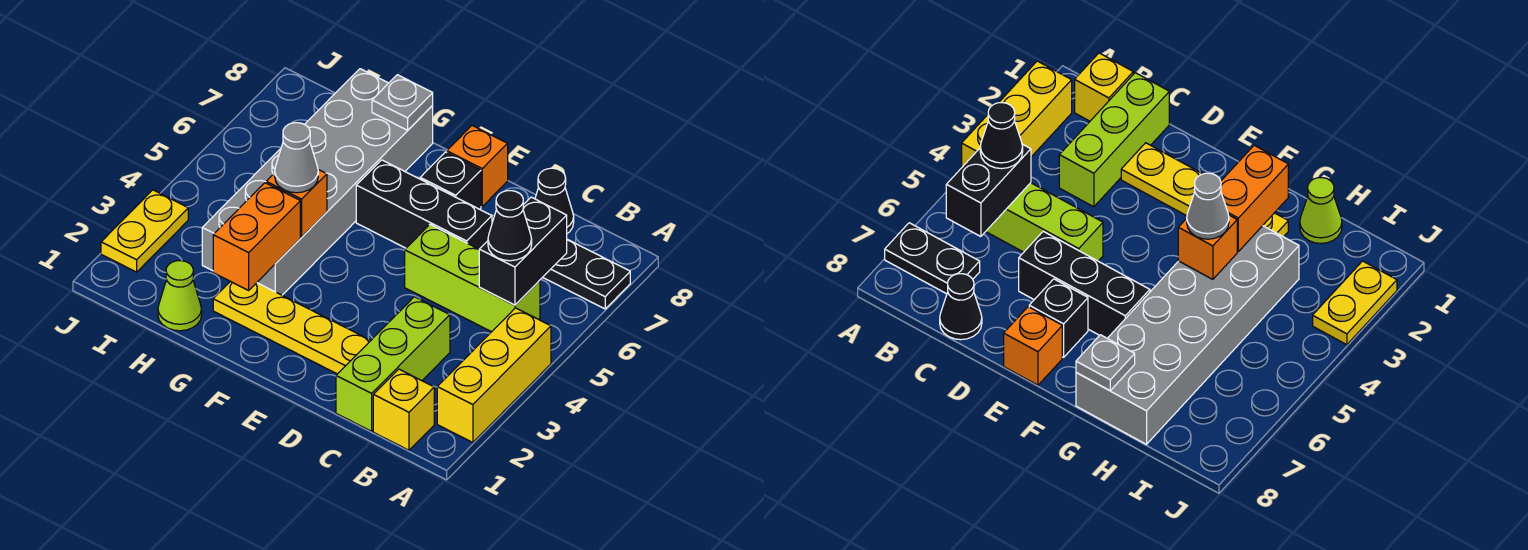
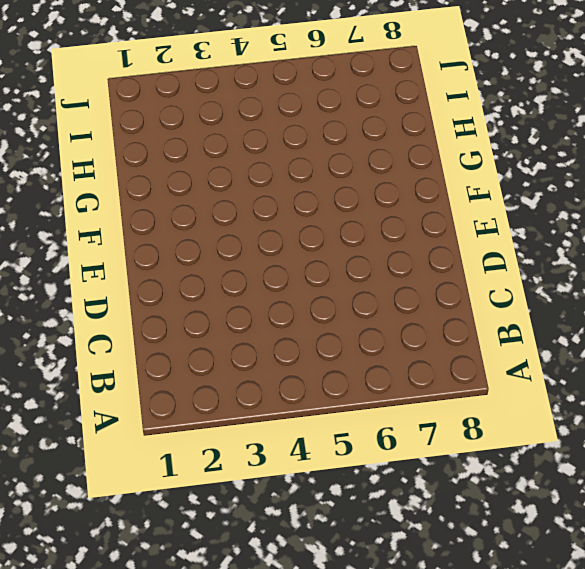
none -> yellow brick A2:A4 level 1
none -> black plate A7:B7 level 1
none -> yellow brick B1 level 1

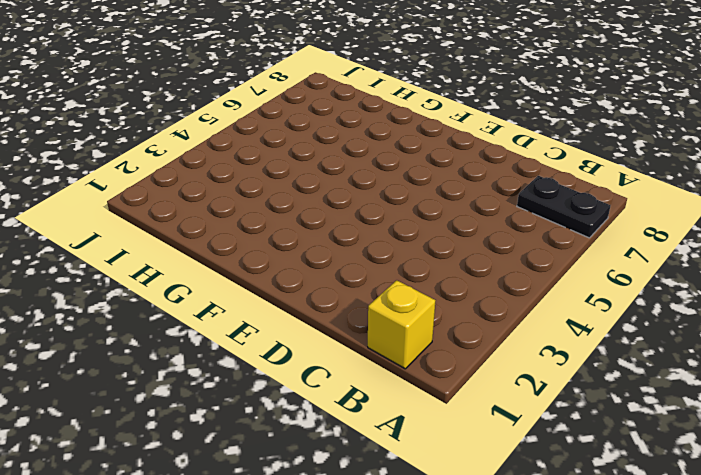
none -> yellow brick A2:A4 level 1
none -> lime brick B5:D5 level 1
none -> lime brick C1:C3 level 1

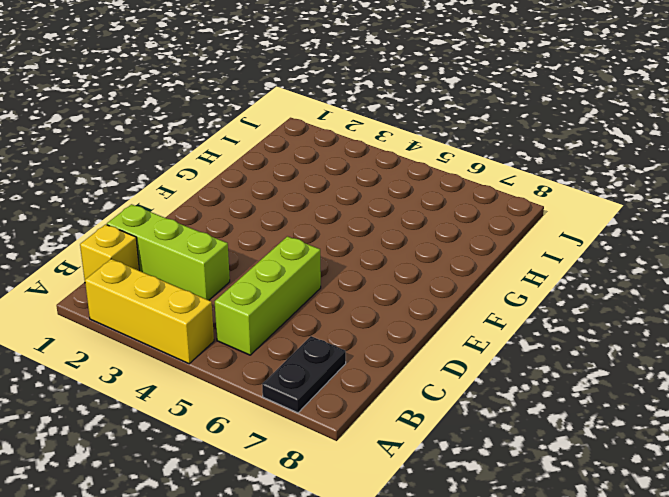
none -> black cone C8 level 1
none -> yellow plate D2:G2 level 1
none -> black brick D6:F6 level 1

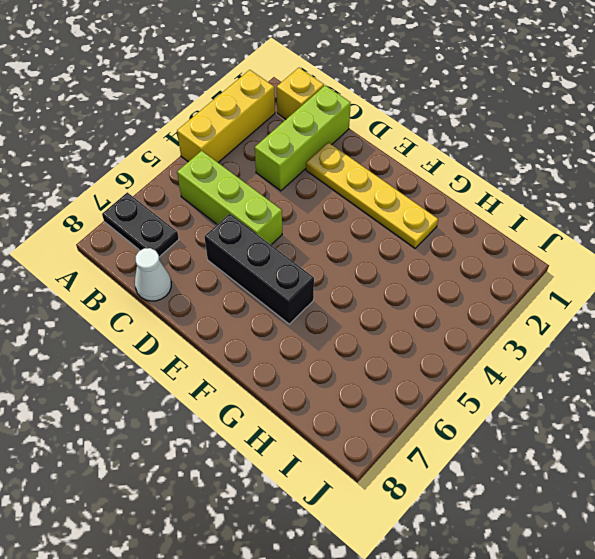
white cone C8 level 1 -> black cone C8 level 1
none -> black brick E7 level 1
none -> orange brick E8 level 1
none -> grey brick G3:H8 level 1

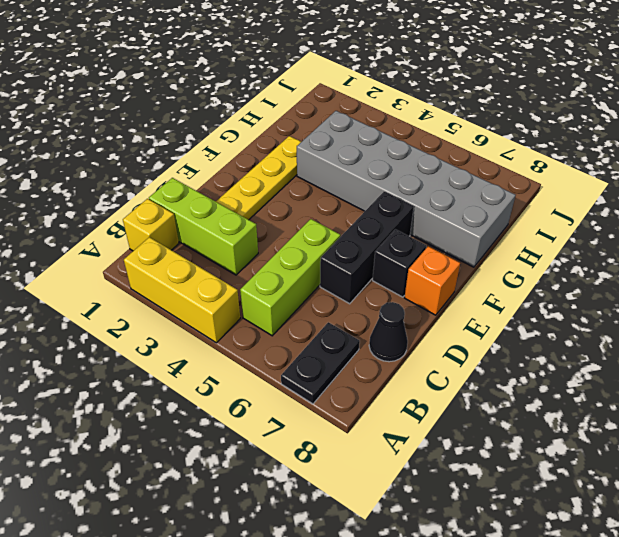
none -> lime cone H1 level 1
none -> yellow plate J2:J3 level 1
none -> black brick B5:B6 level 2

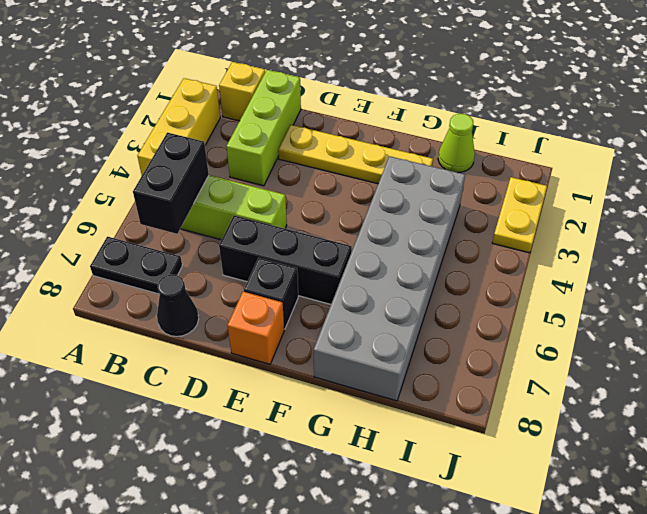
none -> orange brick G2:G3 level 2
none -> orange brick G4 level 2
none -> grey plate G8 level 2

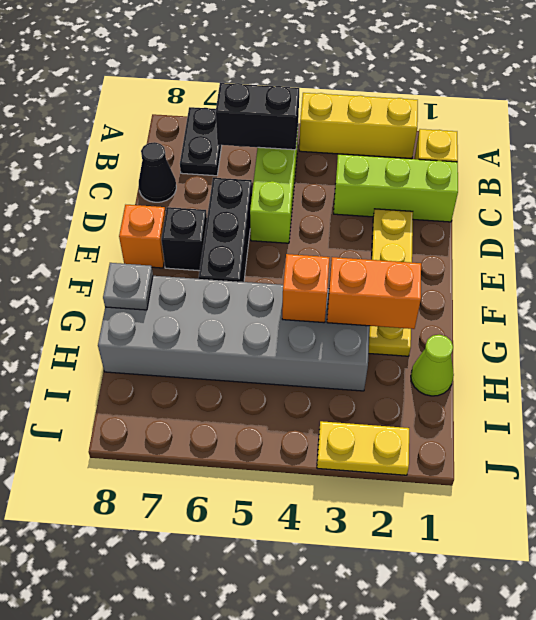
none -> black cone B5 level 3
none -> grey cone G4 level 3

